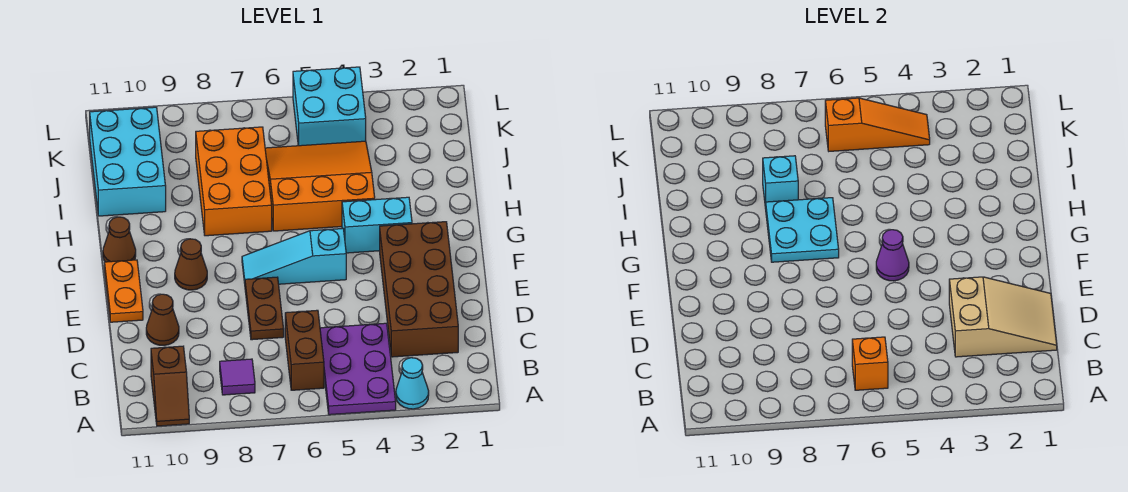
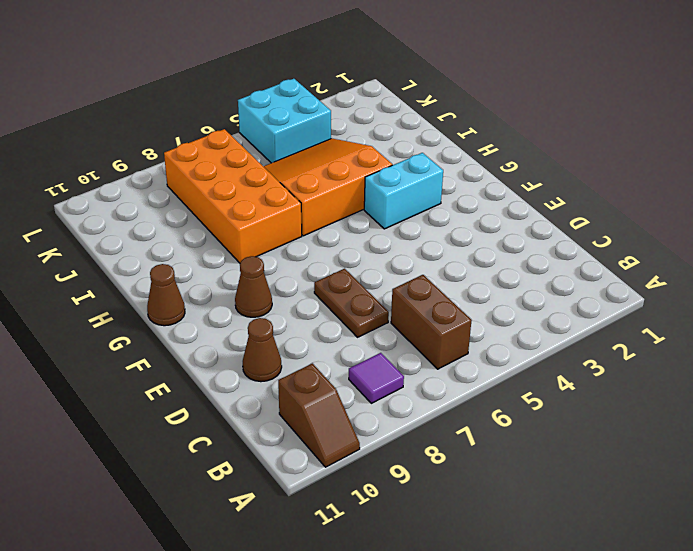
orange brick H7:K8 level 1 -> orange brick H7:J8 level 1
none -> cyan cone A3 level 1
none -> purple plate A4:C5 level 1
none -> brown brick C2:F3 level 1

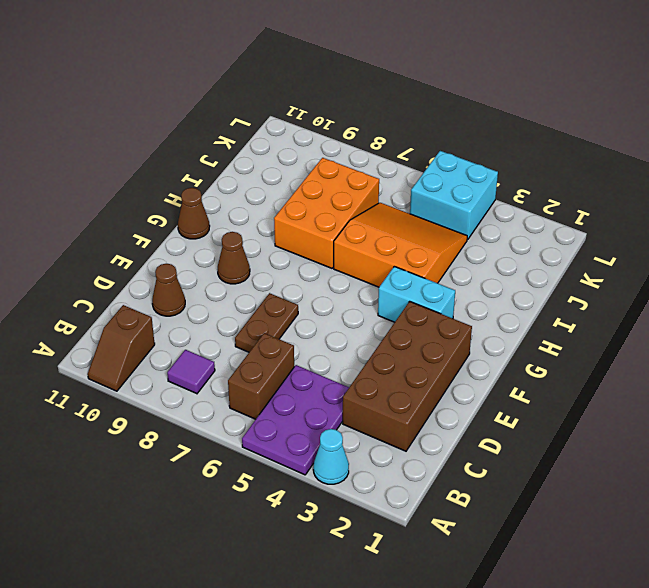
none -> orange plate E11:F11 level 1
none -> cyan slope F5:F7 level 1 top 5
none -> cyan brick I10:K11 level 1

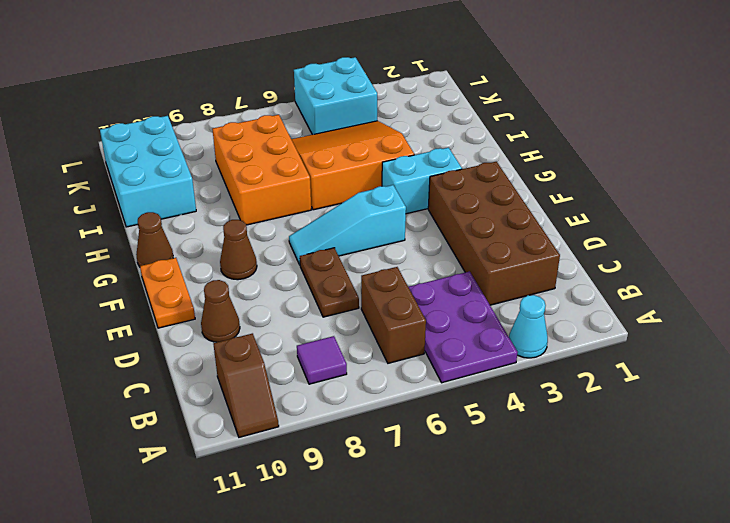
none -> orange brick B6 level 2
none -> tan slope C1:D3 level 2 top 3
none -> purple cone F5 level 2

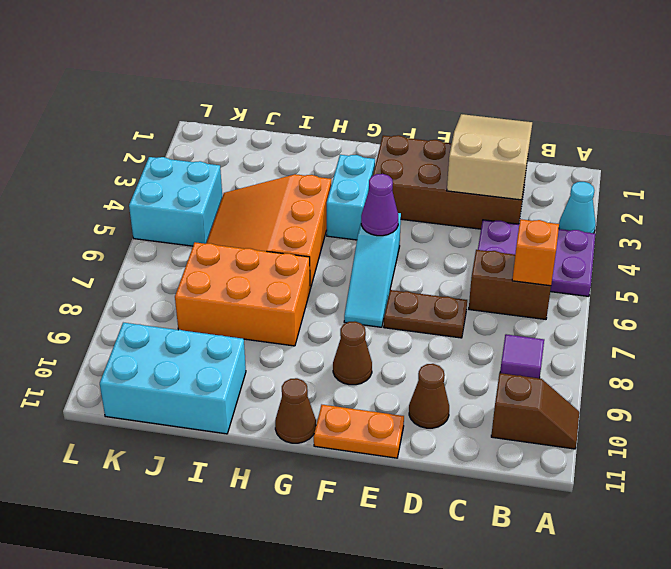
none -> cyan plate G7:H8 level 2
none -> cyan brick I8 level 2
none -> orange slope K4:K6 level 2 top 6

